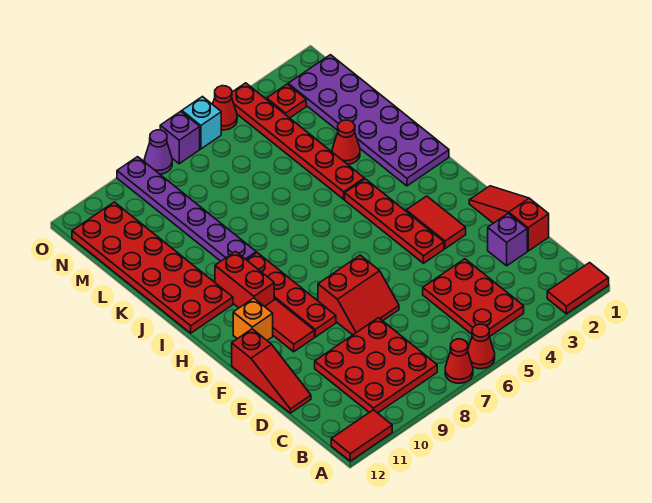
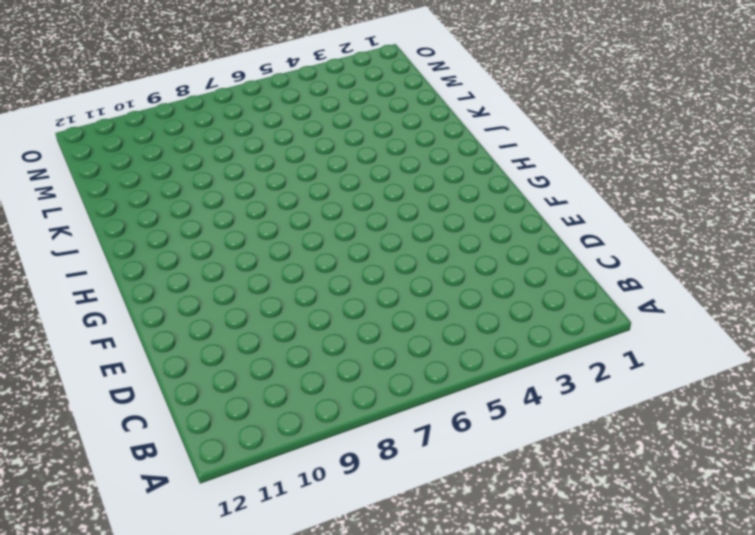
none -> red tile A1:A2 level 1
none -> red cone A6 level 1
none -> red cone A7 level 1

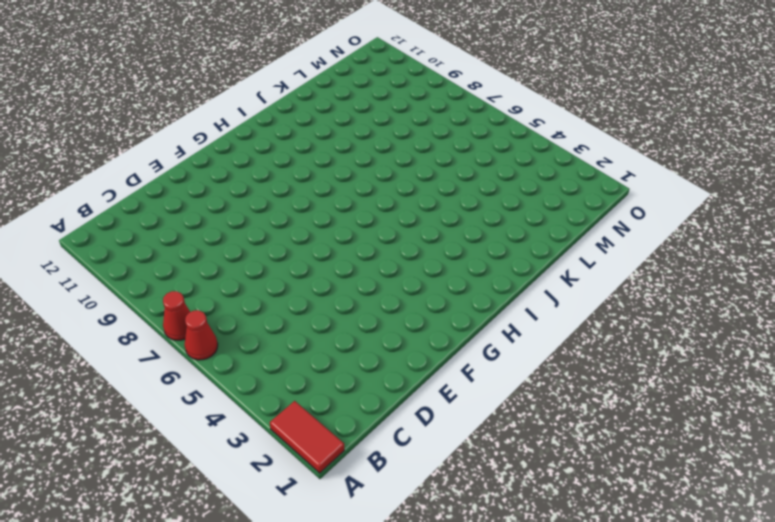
none -> red tile A11:A12 level 1
none -> red plate B4:D5 level 1
none -> red plate B8:D10 level 1

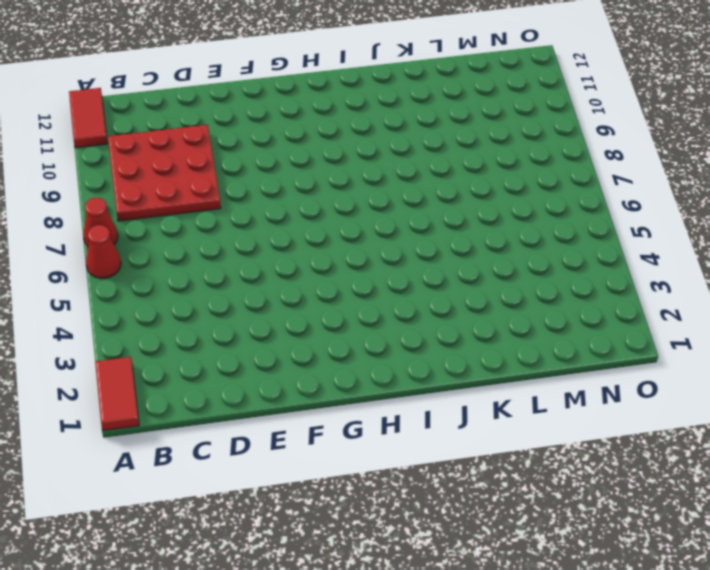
none -> red plate B4:D5 level 1
none -> red slope D1:F1 level 1 top D
none -> purple brick D2 level 1

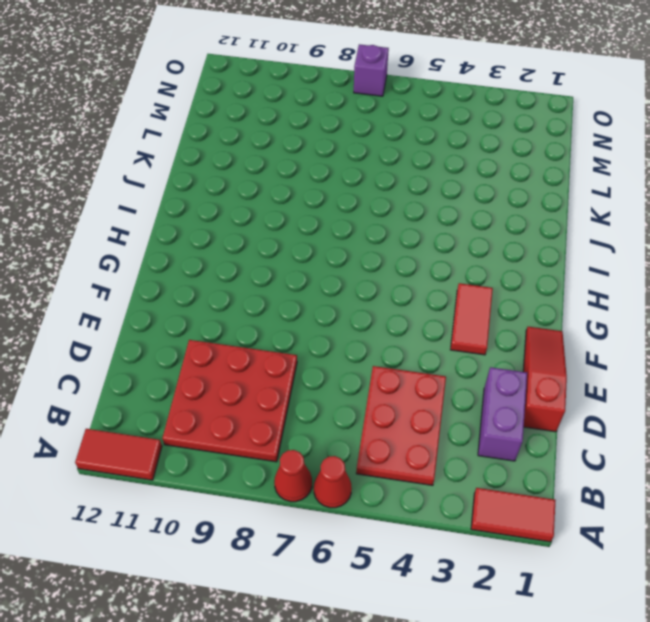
purple brick C2:D2 level 1 -> purple brick D2 level 1
none -> red slope D12:F12 level 1 top F
none -> red slope E7:F8 level 1 top F
none -> red plate F4:I4 level 1

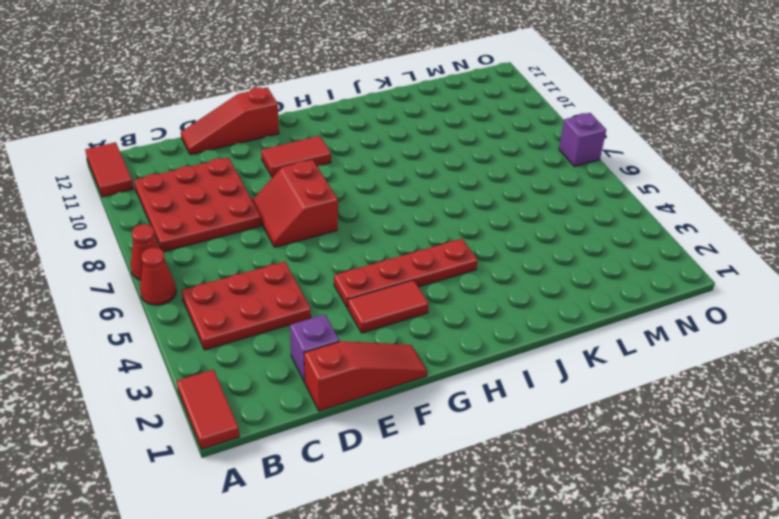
none -> red plate F9:I9 level 1
none -> orange brick G11 level 1
none -> red brick H10:I10 level 1

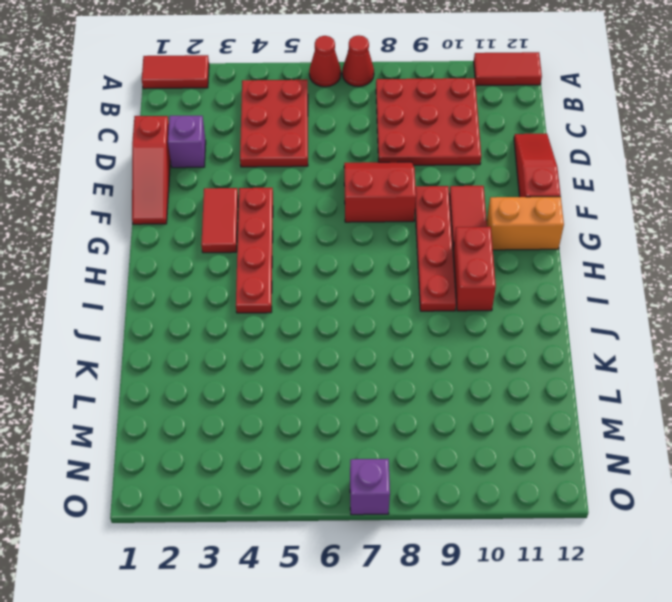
orange brick G11:G12 level 1 -> orange brick G11 level 1
none -> purple plate I1:N2 level 1
none -> red plate I11:N12 level 1
none -> red plate J4:O4 level 1

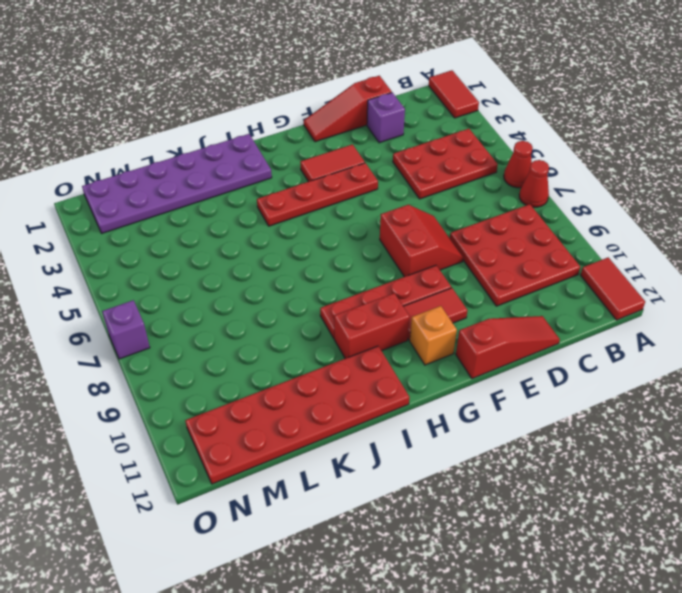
none -> red plate J4:O4 level 1
none -> purple plate J9:O9 level 1
none -> red cone K3 level 1

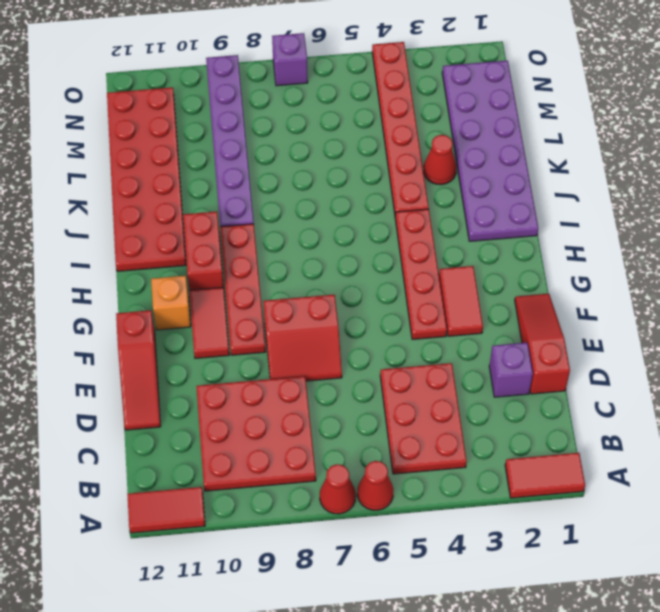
none -> red plate N3 level 1
none -> red cone O5 level 1
none -> cyan brick O6 level 1

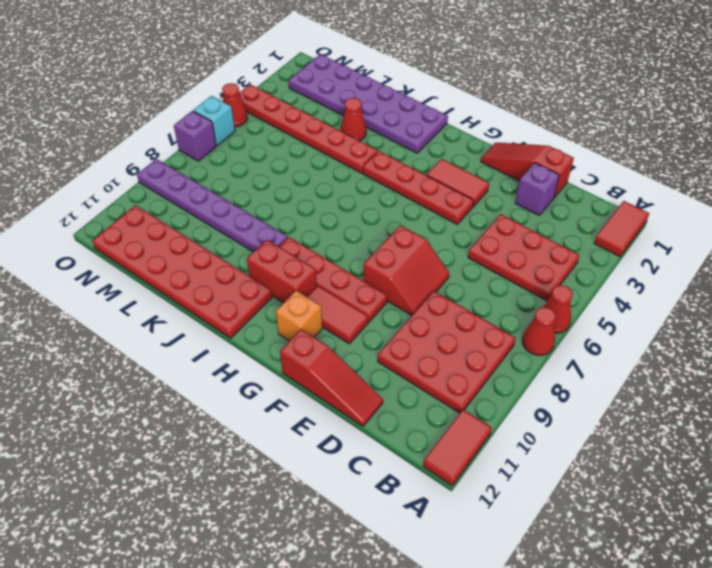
none -> red plate N3 level 1
none -> purple cone O8 level 1

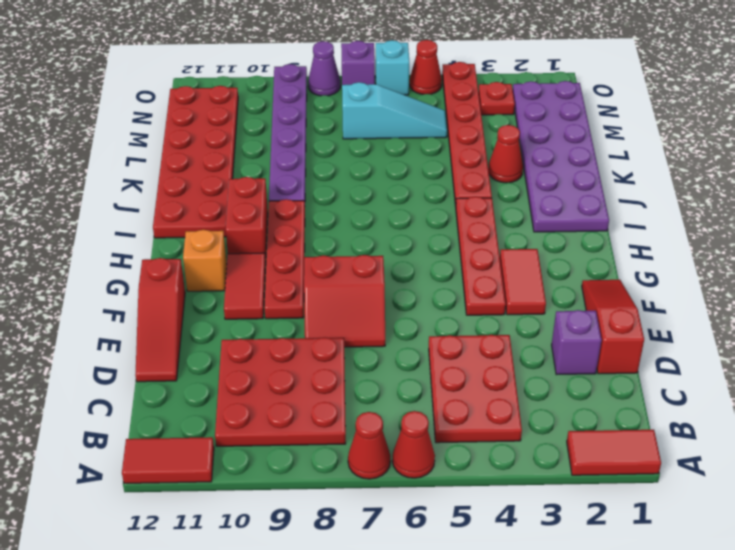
cyan slope M5:M7 level 1 top 7 -> none

